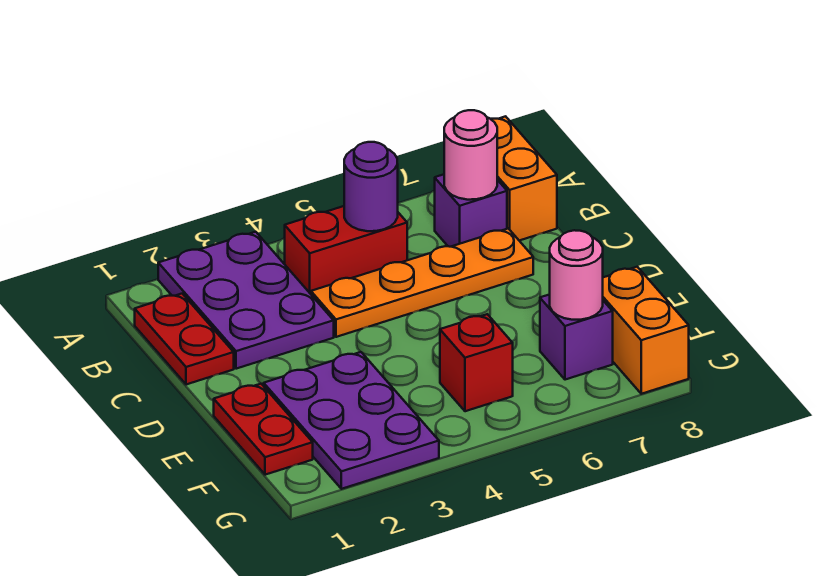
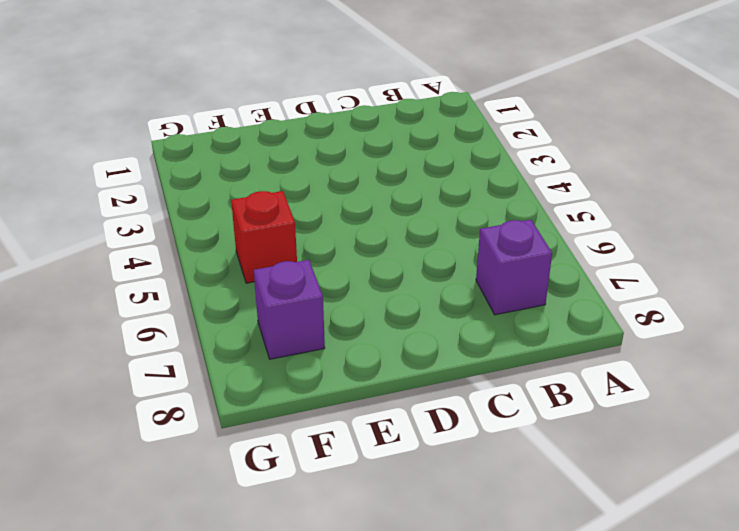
none -> purple plate A2:C3 level 1
none -> orange brick A8:B8 level 1
none -> red plate B1:C1 level 1

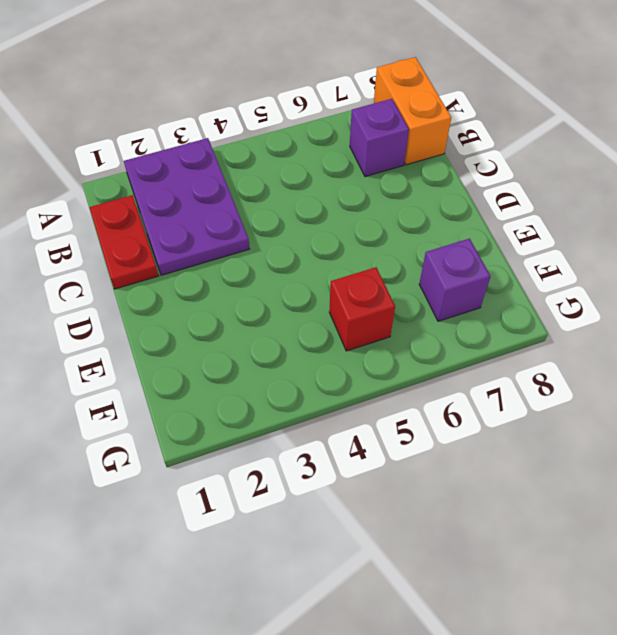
none -> red brick B4:B5 level 1
none -> orange plate C4:C7 level 1
none -> red plate E1:F1 level 1

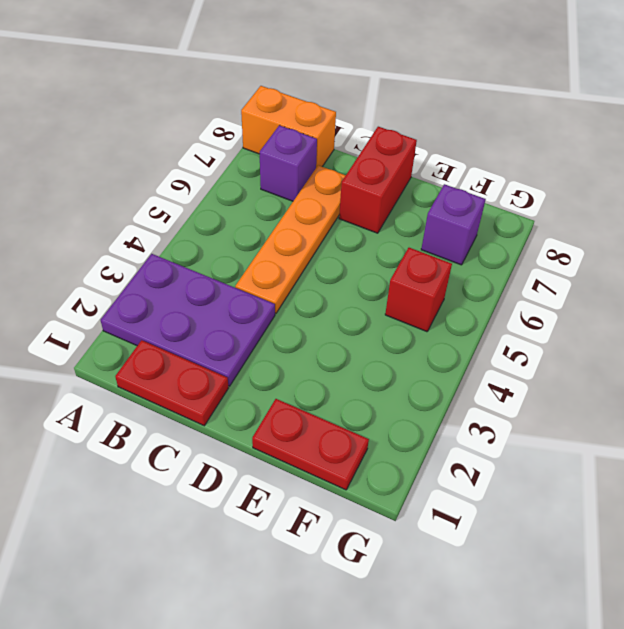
red brick D7:D8 level 1 -> red brick B4:B5 level 1
none -> purple plate E2:G3 level 1
none -> orange brick F8:G8 level 1
none -> purple round brick B5 level 2

